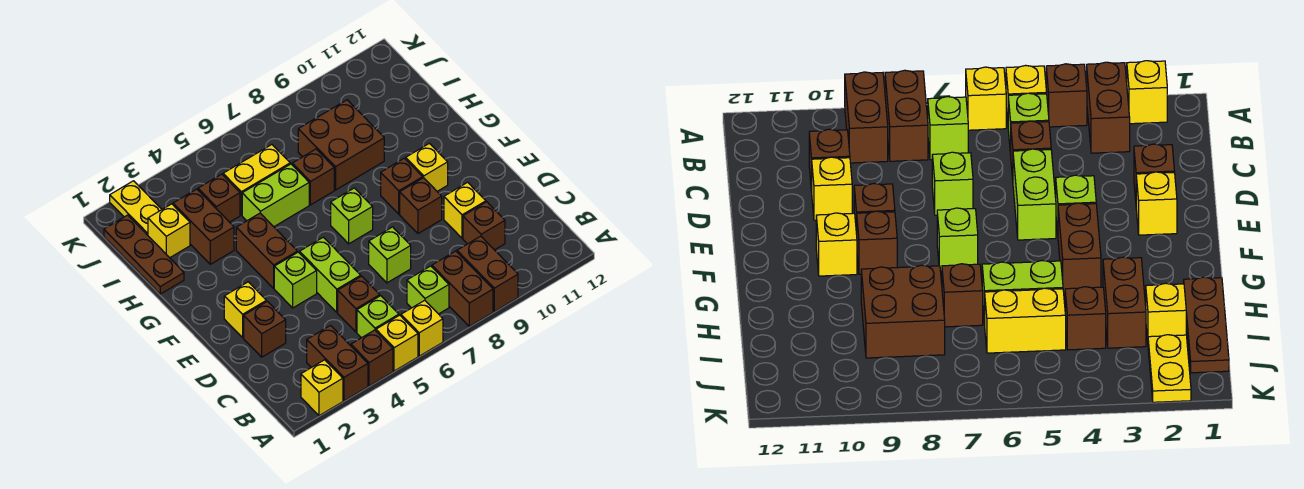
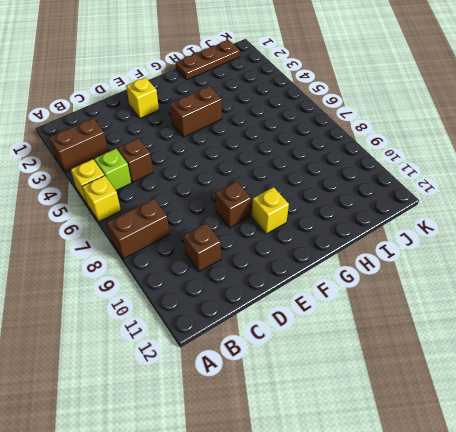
none -> yellow brick A2 level 1
none -> brown brick A4 level 1
none -> brown brick A9:B9 level 1
none -> lime brick B7 level 1

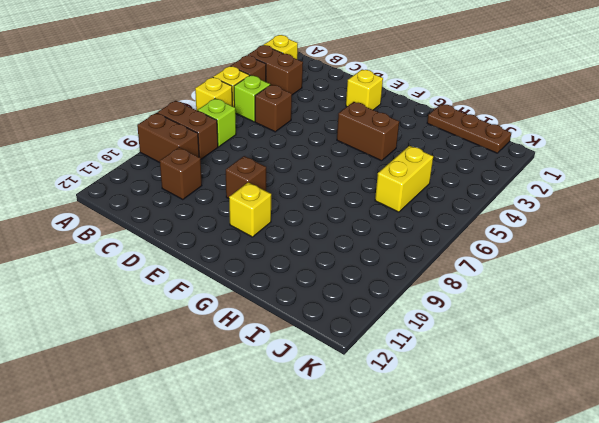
none -> brown brick D2 level 1
none -> lime brick D5:E5 level 1
none -> lime brick D7 level 1
none -> yellow brick D10 level 1

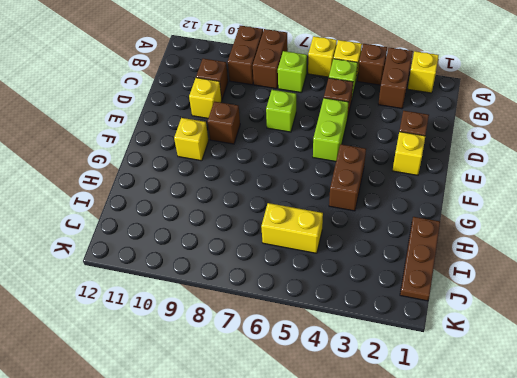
none -> lime brick E4 level 1
none -> lime brick F7 level 1
none -> brown brick F9 level 1
none -> brown brick H3:I3 level 1

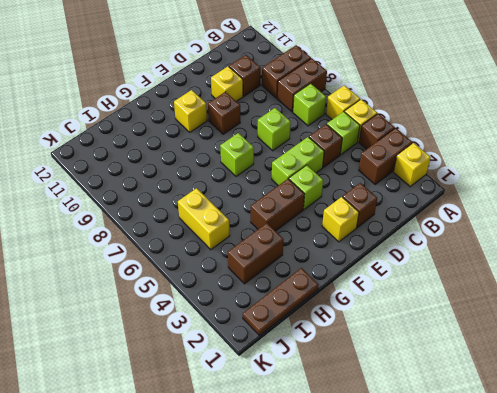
none -> brown brick F9 level 1
none -> lime brick H5:H6 level 1
none -> brown brick H7 level 1
none -> brown brick H8:I9 level 1

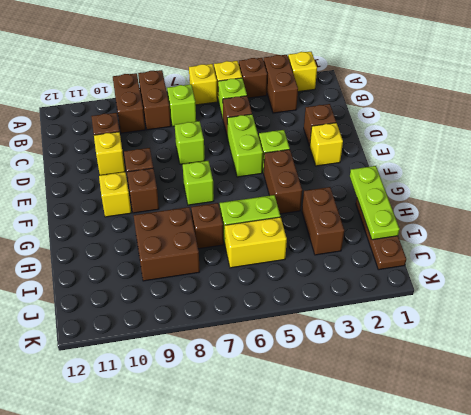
lime plate G1:I1 level 2 -> none
none -> yellow brick I2 level 1
none -> brown brick I4 level 1
none -> yellow plate J2:K2 level 1

